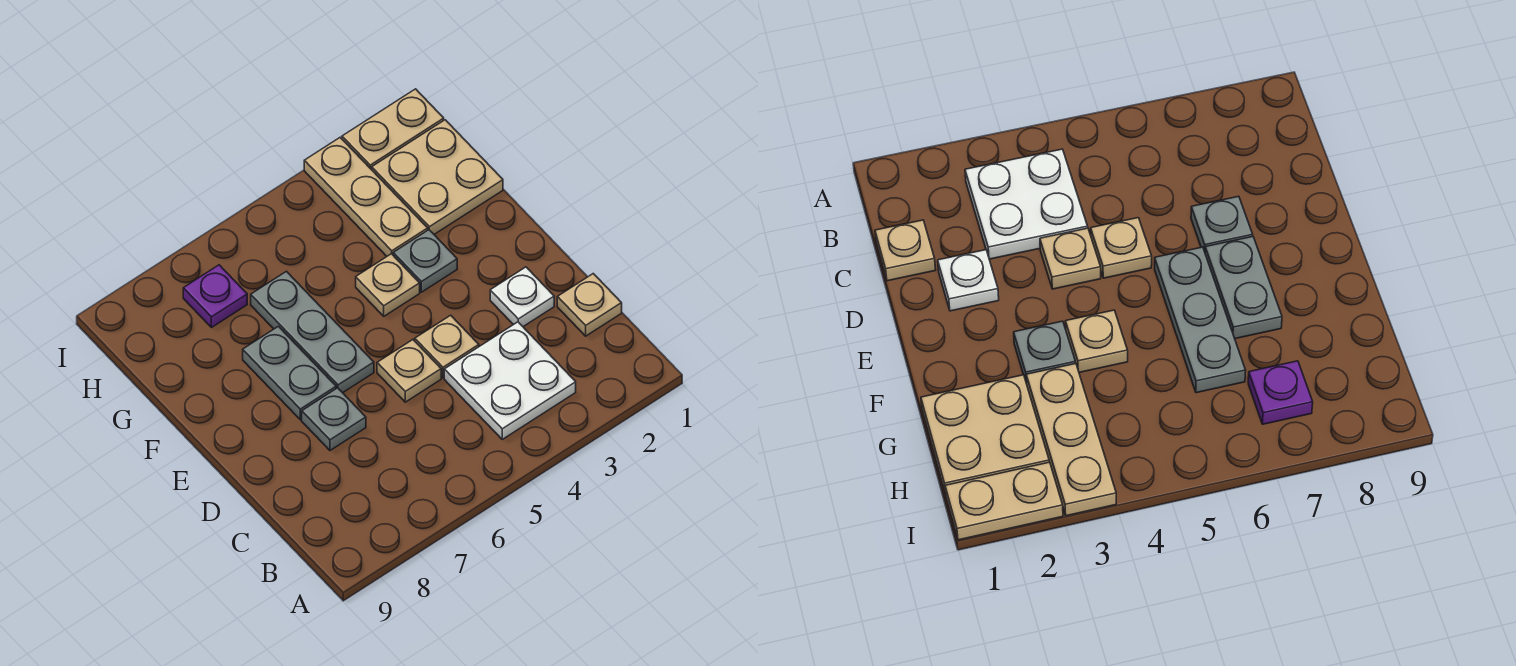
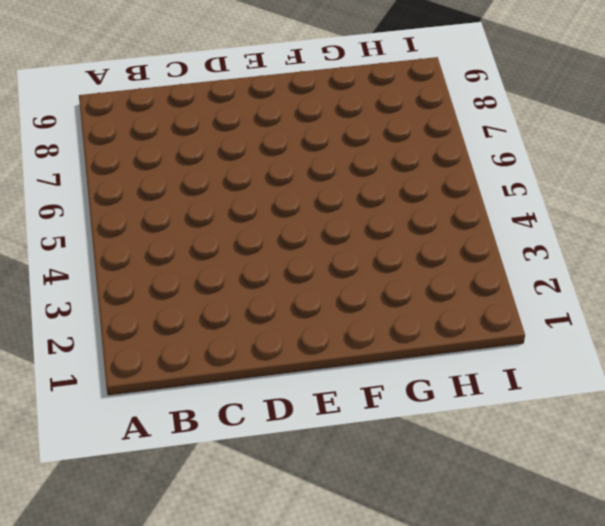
none -> white plate B3:C4 level 1
none -> tan plate C1 level 1
none -> white plate D2 level 1

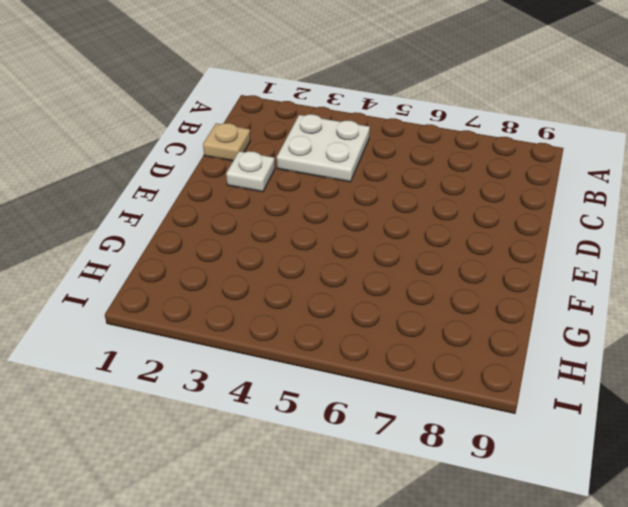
none -> tan plate D4 level 1
none -> tan plate D5 level 1
none -> grey plate D7 level 1

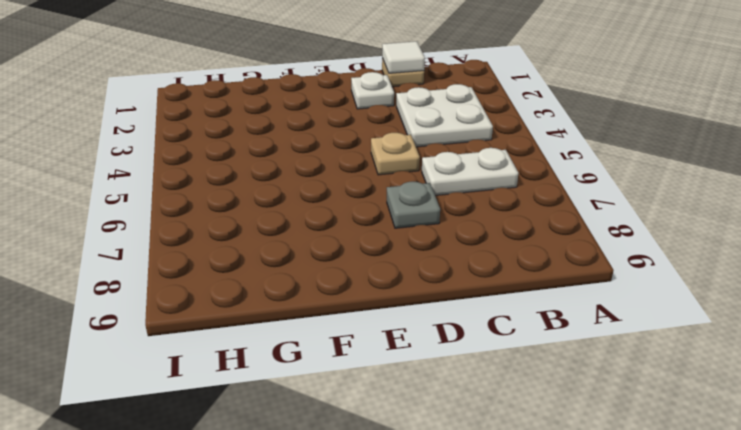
white plate B6:C6 level 1 -> none
white tile C1 level 2 -> none
none -> tan plate D4 level 1
none -> grey plate E6:G6 level 1
none -> grey plate E7:F7 level 1

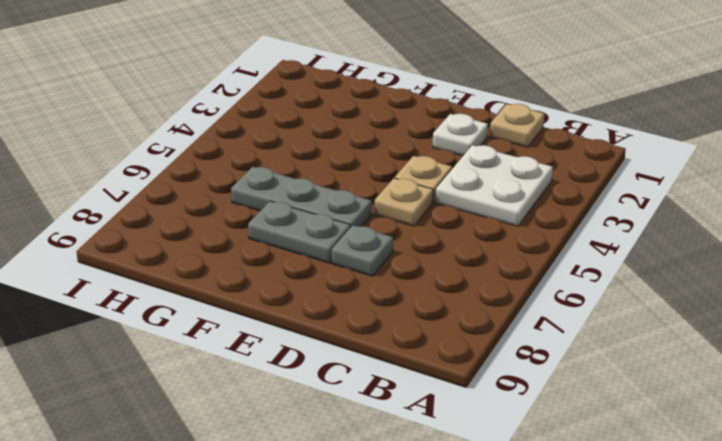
none -> grey plate F3 level 1
none -> tan plate F4 level 1
none -> tan plate G1:H2 level 1

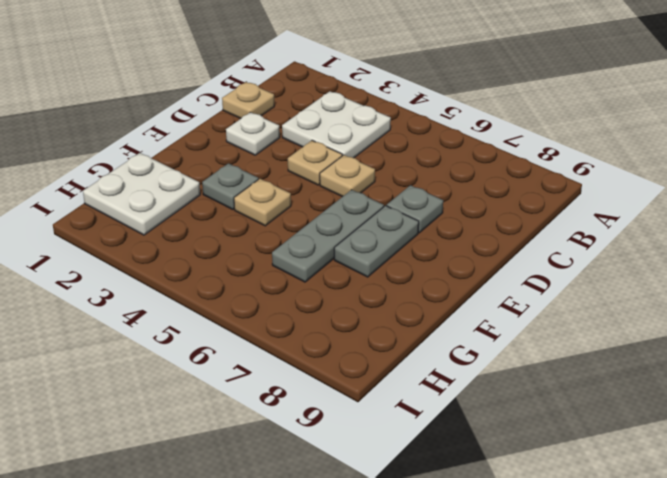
white plate G1:H2 level 1 -> tan plate G1:H2 level 1
none -> tan plate G3:I3 level 1
none -> purple plate H7 level 1
none -> tan plate I1:I2 level 1

